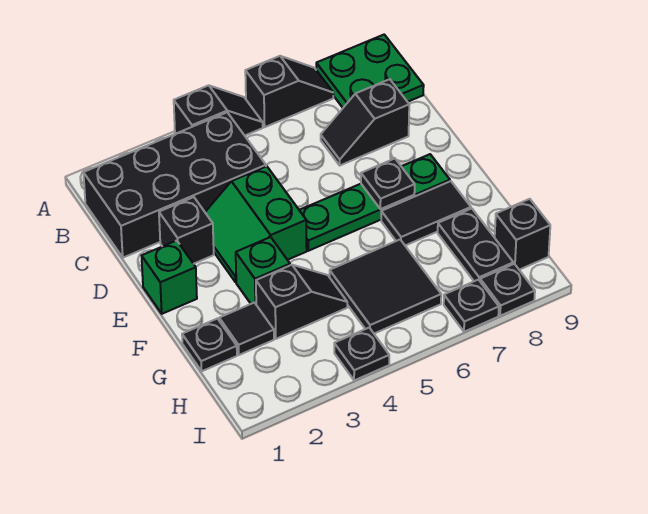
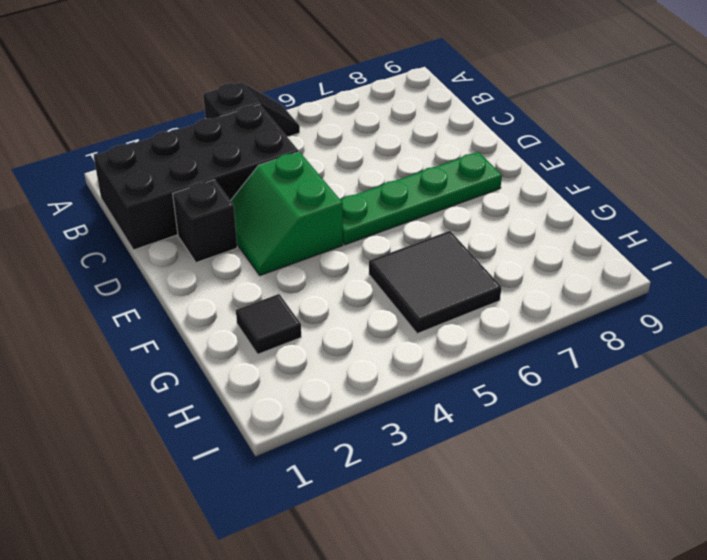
none -> black slope A6:A7 level 1 top 6
none -> green plate A8:B9 level 1
none -> black slope C7:C8 level 1 top 8

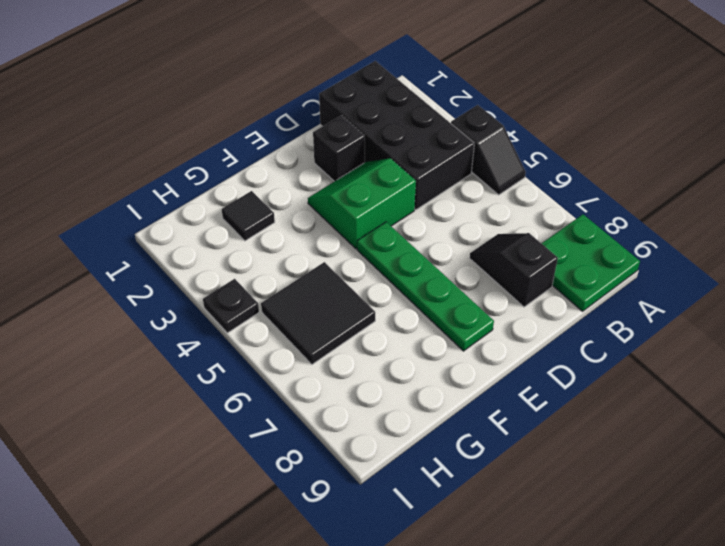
none -> black slope A6:A7 level 1 top 6
none -> green brick E1 level 1
none -> green brick F3 level 1

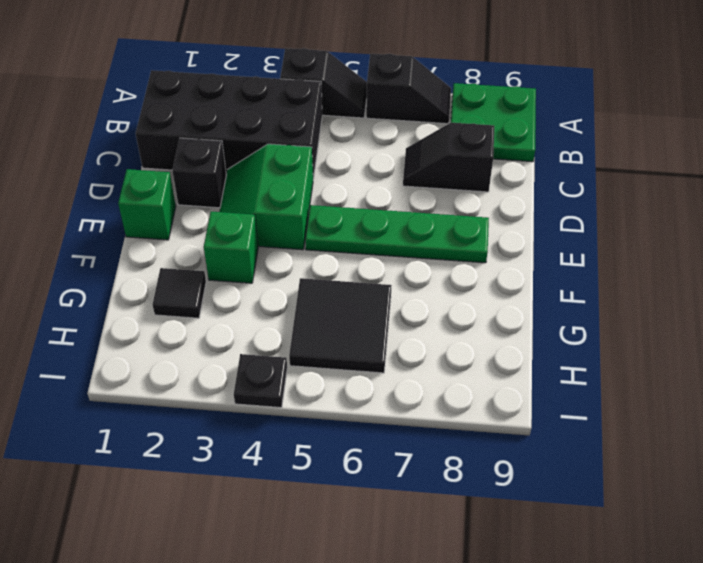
none -> black tile F7:F8 level 1
none -> black plate G1 level 1
none -> black slope G3:G4 level 1 top 3

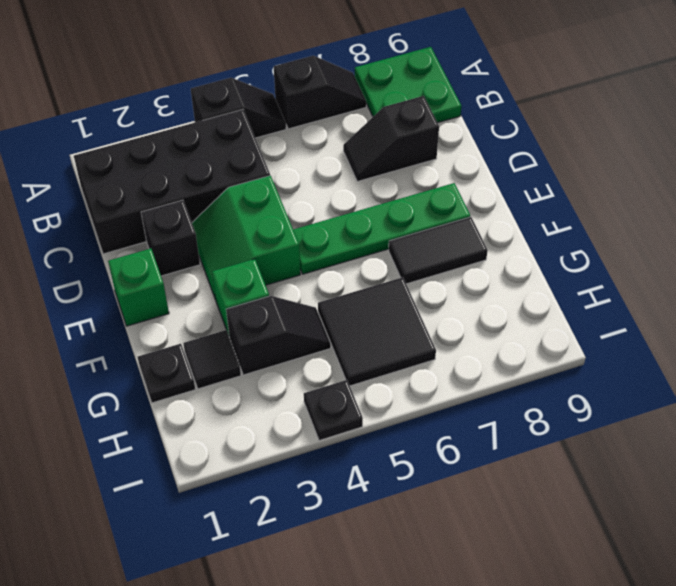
none -> black plate G8:H8 level 1
none -> black brick H9 level 1
none -> black plate I7 level 1

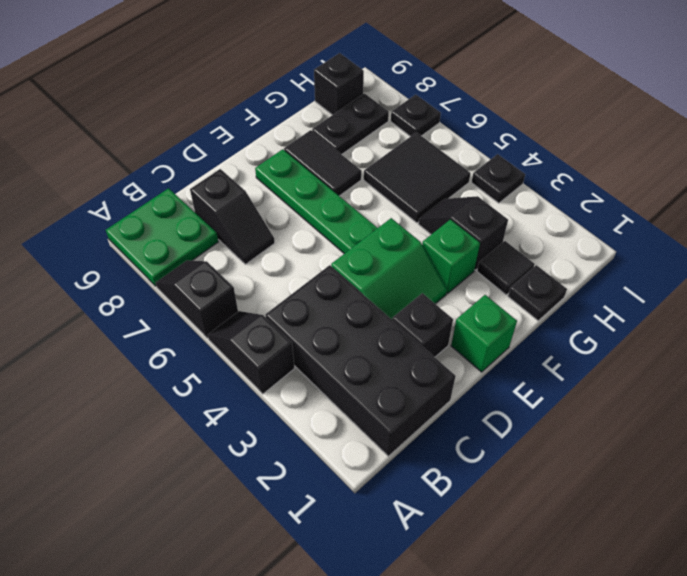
none -> black plate I8 level 1
none -> black plate E7 level 2

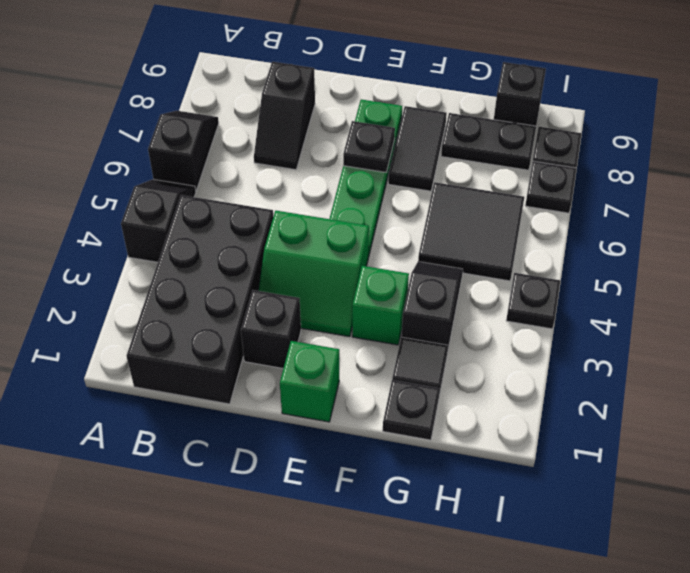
none -> green plate A8:B9 level 1

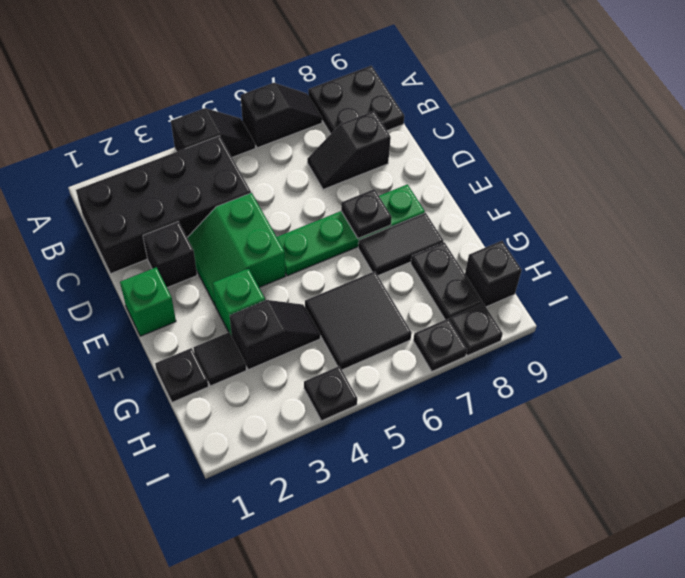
black plate A8:B9 level 1 -> green plate A8:B9 level 1

